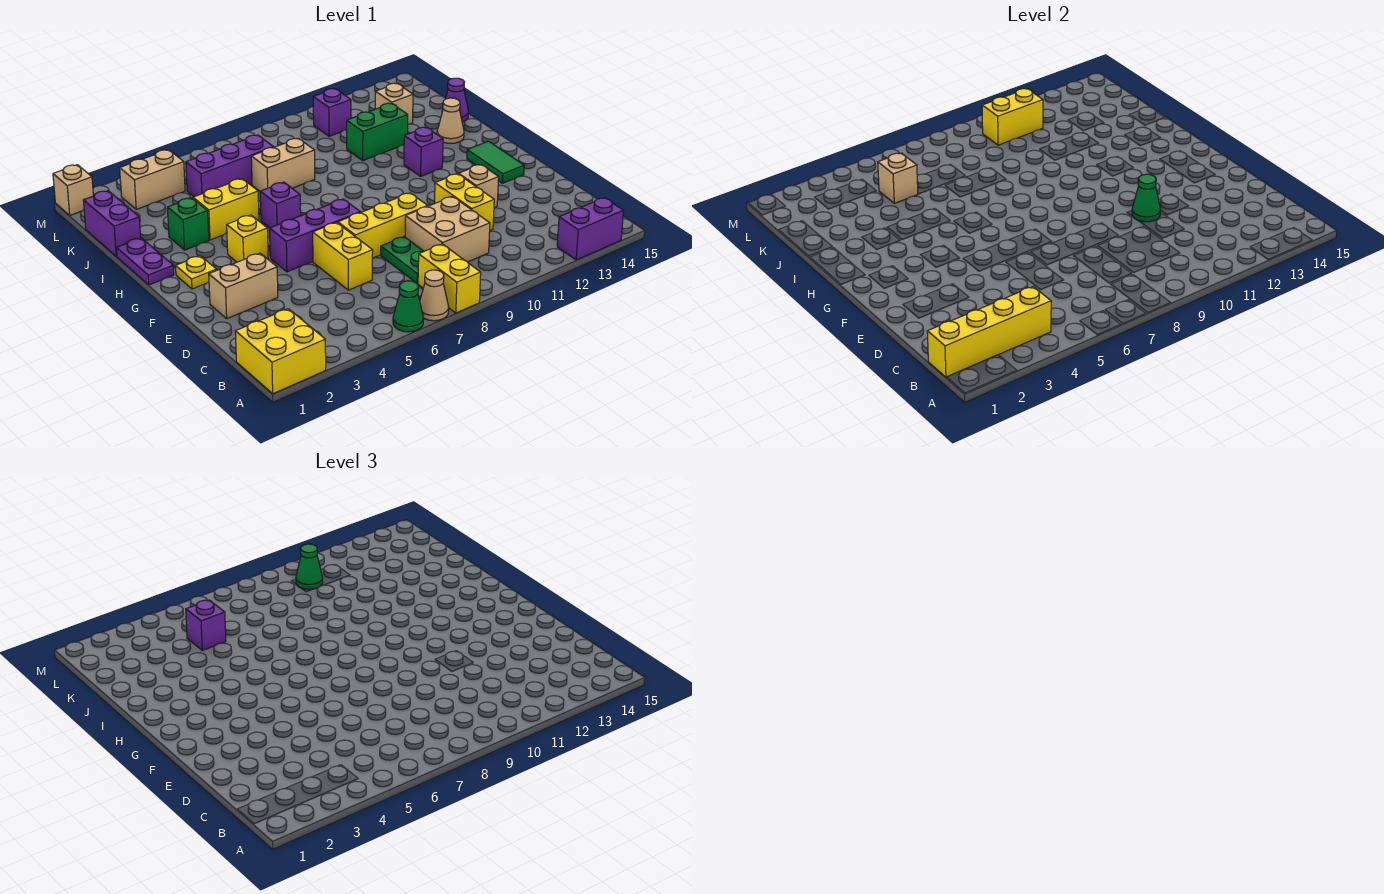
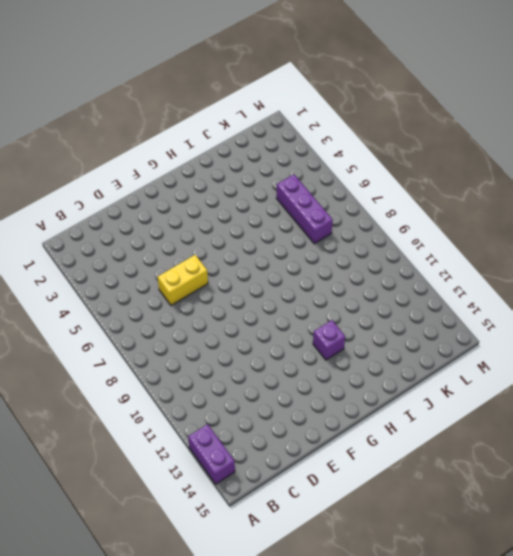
none -> yellow brick A1:B2 level 1
none -> green cone A6 level 1
none -> tan cone A7 level 1
none -> yellow brick A8:B8 level 1

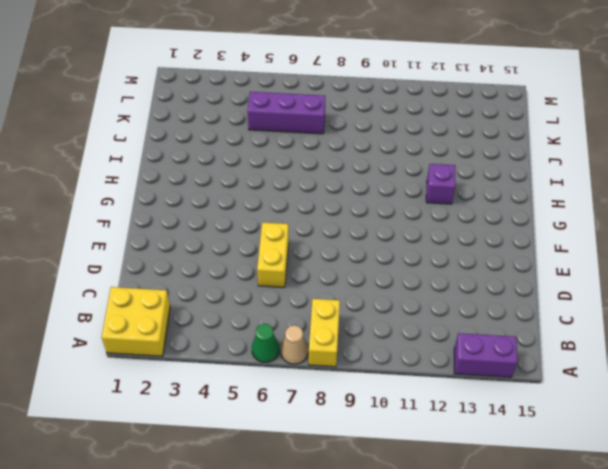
none -> green plate C8:D8 level 1
none -> tan brick C9:D10 level 1
none -> yellow brick D11:E11 level 1
none -> tan brick E2:E3 level 1

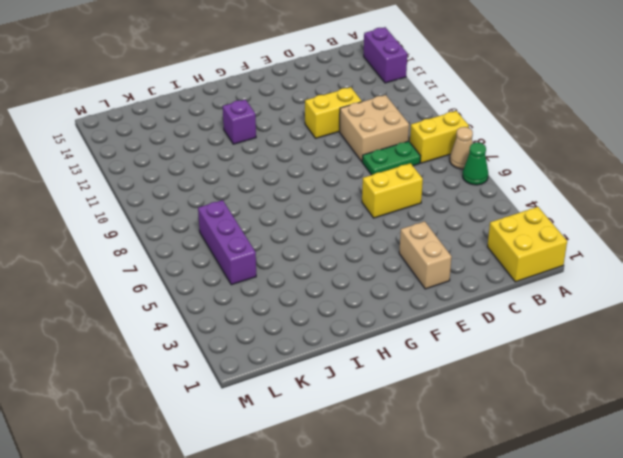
none -> yellow brick E7:E9 level 1
none -> tan brick E12 level 1
none -> purple brick F5:F7 level 1
none -> green tile F14:G14 level 1

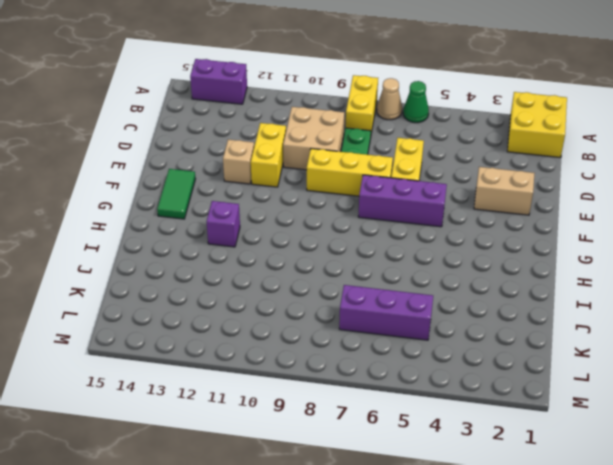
none -> yellow plate G2 level 1
none -> yellow brick G4 level 1
none -> purple plate H1:I1 level 1
none -> purple brick H6 level 1

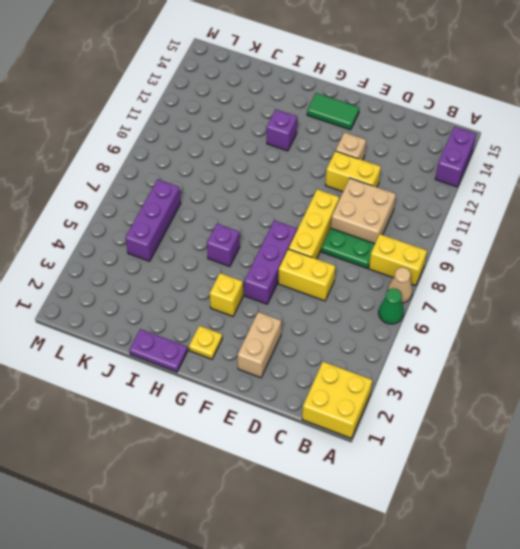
none -> green brick I3 level 1
none -> yellow brick I4:I5 level 1
none -> tan cone I14 level 1
none -> purple brick J1:K1 level 1

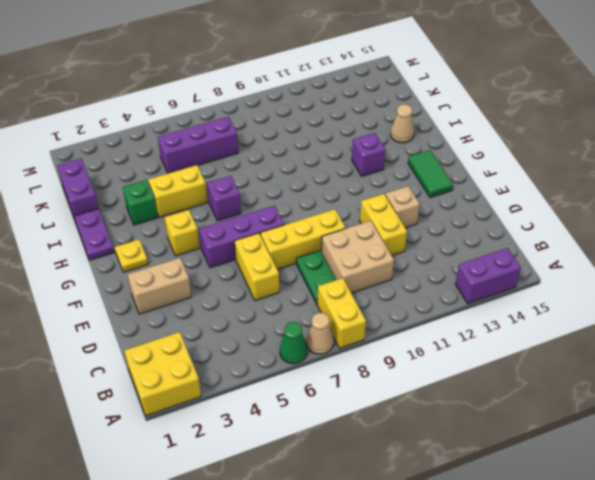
none -> tan brick J7:J8 level 1
none -> green brick J11:J12 level 1
none -> purple cone J15 level 1
none -> tan brick K13 level 1

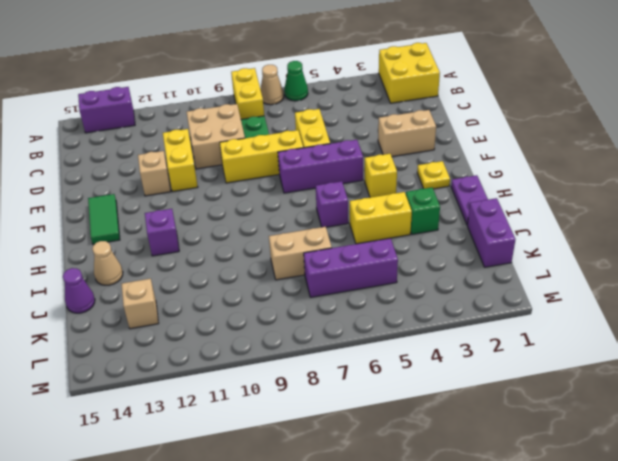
none -> green brick J11:J12 level 1
none -> tan brick L3:L4 level 1
none -> purple brick L11 level 1
none -> tan brick M1 level 1

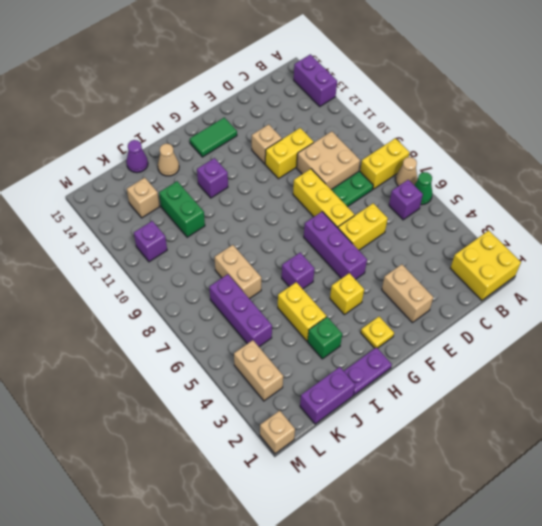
purple brick B6 level 1 -> purple brick K5 level 3
none -> yellow brick B1:B4 level 2
none -> green cone E11 level 2
none -> tan brick K5 level 2
none -> yellow brick L10:L11 level 2

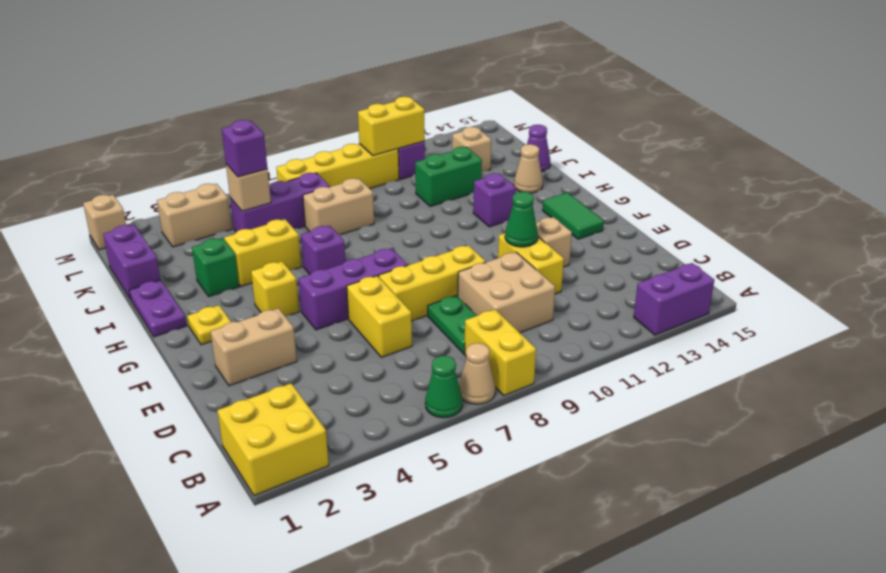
yellow brick L7:L10 level 1 -> yellow brick B1:B4 level 2
none -> green cone L10 level 3

